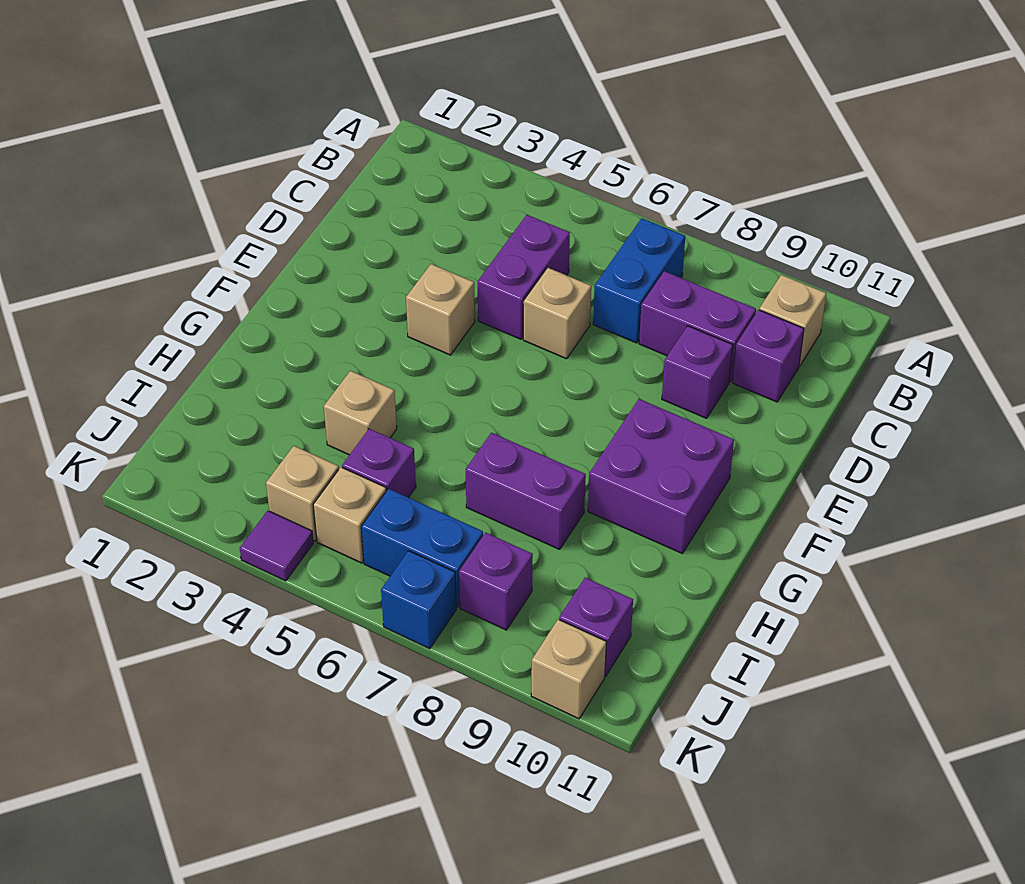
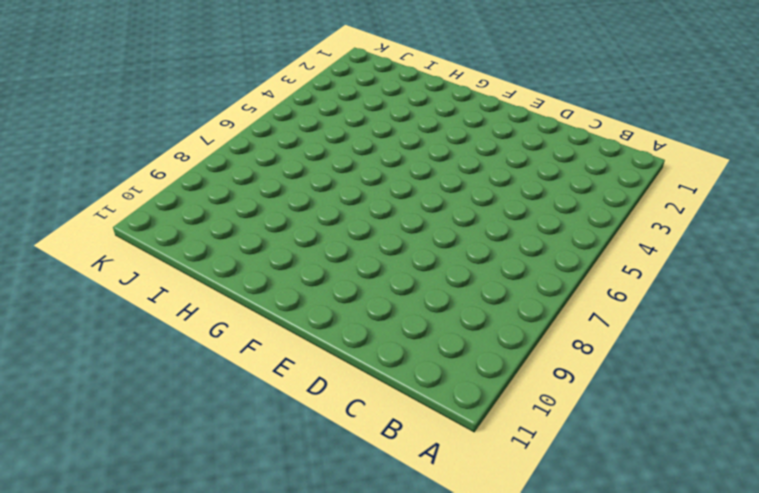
none -> blue brick B7:C7 level 1
none -> tan brick B10 level 1
none -> purple brick C5:D5 level 1

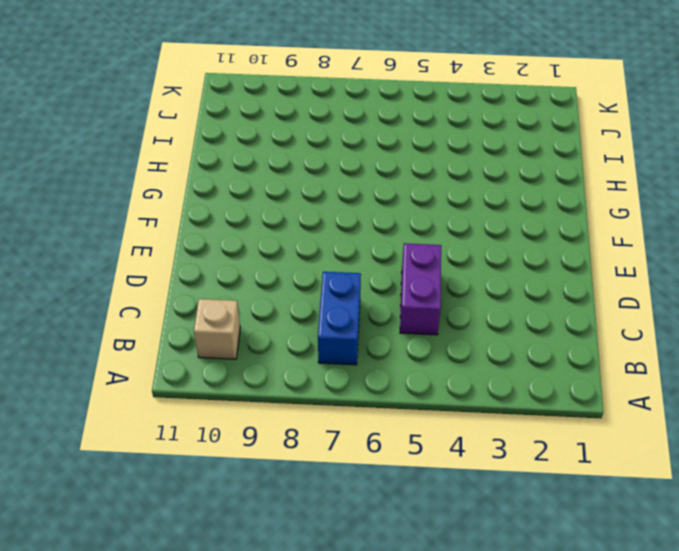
none -> purple brick C8:C9 level 1
none -> purple brick C10 level 1
none -> tan brick D6 level 1

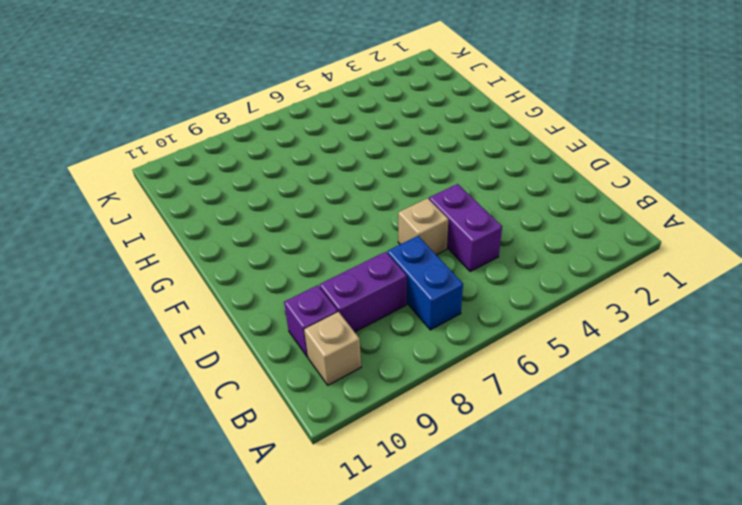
none -> purple brick D9 level 1
none -> tan brick E4 level 1
none -> purple brick F9:G10 level 1

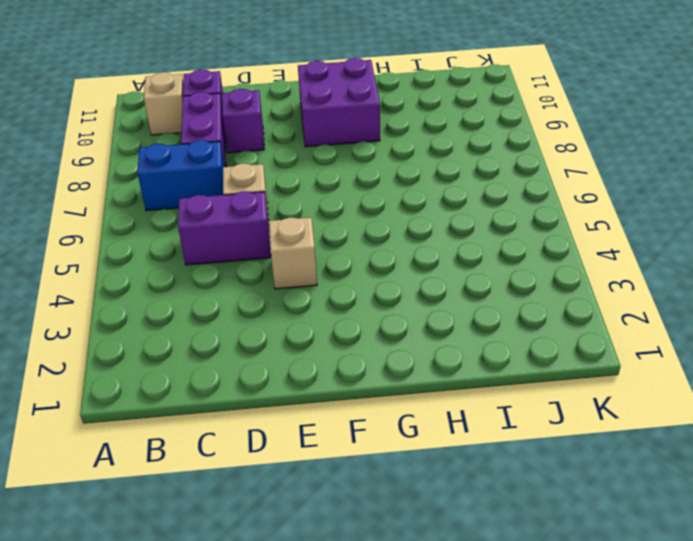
none -> tan brick H4 level 1
none -> purple brick H7:H8 level 1
none -> purple brick I5 level 1

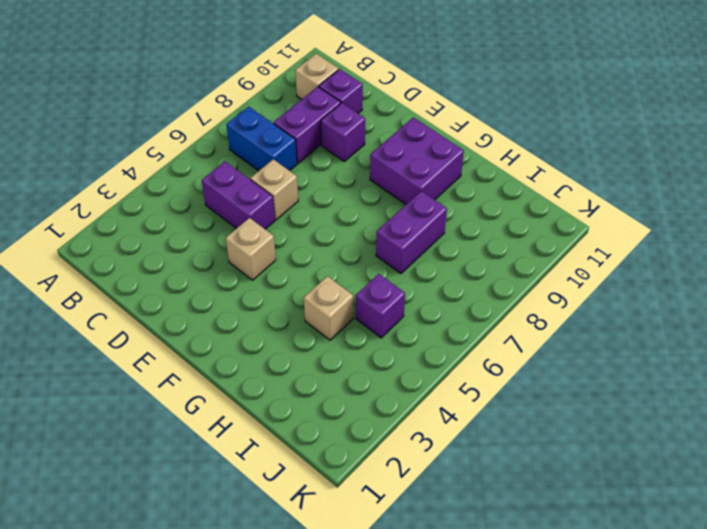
none -> tan brick J4 level 1
none -> tan brick J5 level 1
none -> blue brick J6:J7 level 1

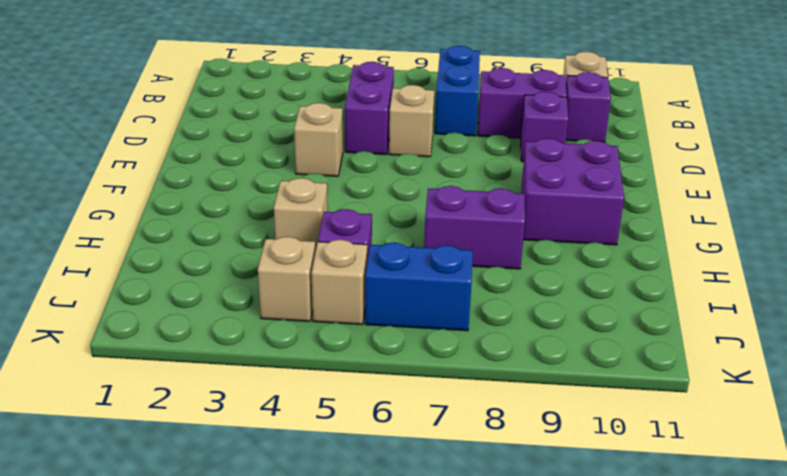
none -> purple brick J8 level 1
none -> purple brick J10 level 1
none -> purple tile K4 level 1

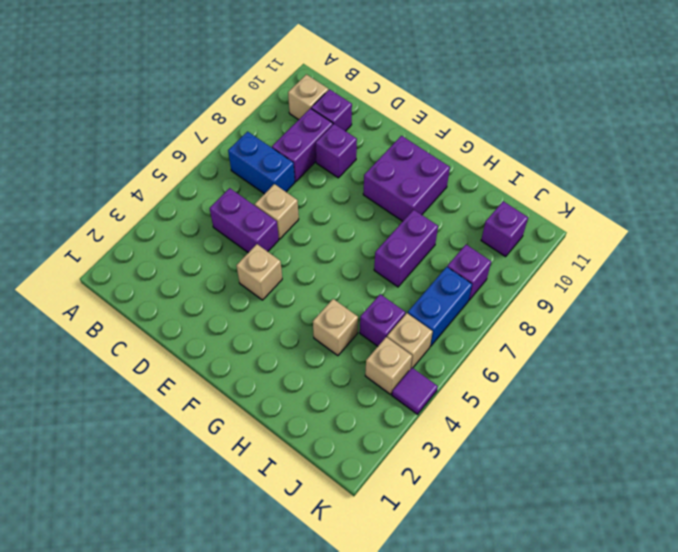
none -> blue brick K7 level 1
none -> tan brick K10 level 1

